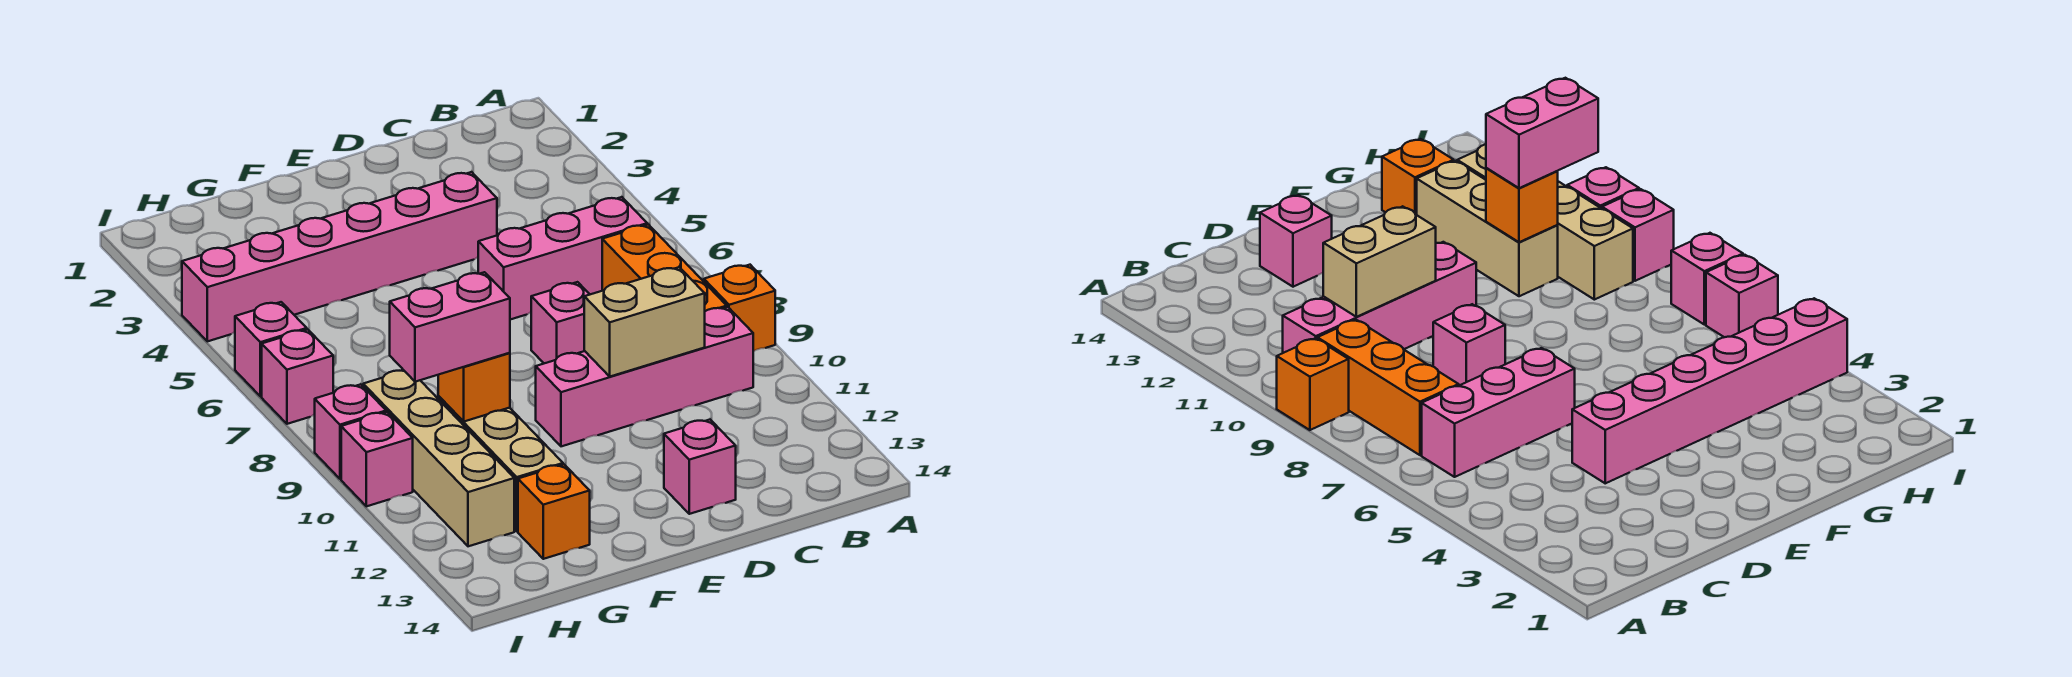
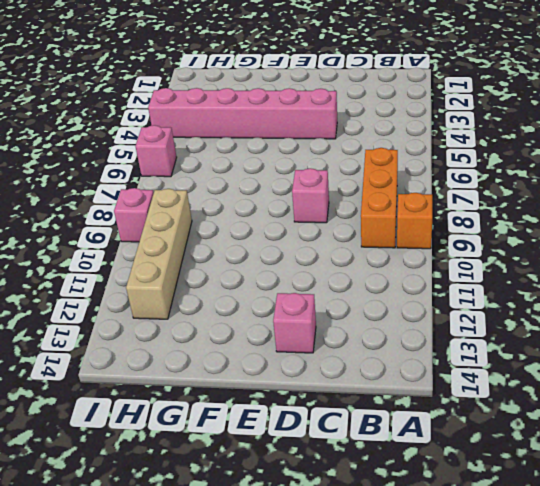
none -> pink brick B6:D6 level 1
none -> pink brick B10:E10 level 1
none -> tan brick G10:G12 level 1

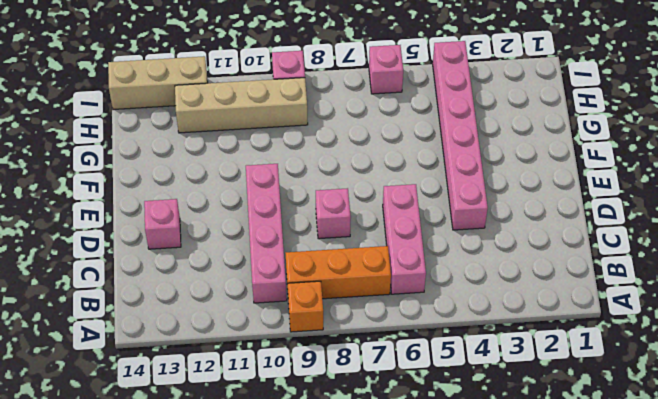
tan brick I12:I14 level 1 -> tan brick G10:G12 level 1
none -> orange brick G13 level 1
none -> pink brick I7 level 1
none -> pink brick I10 level 1

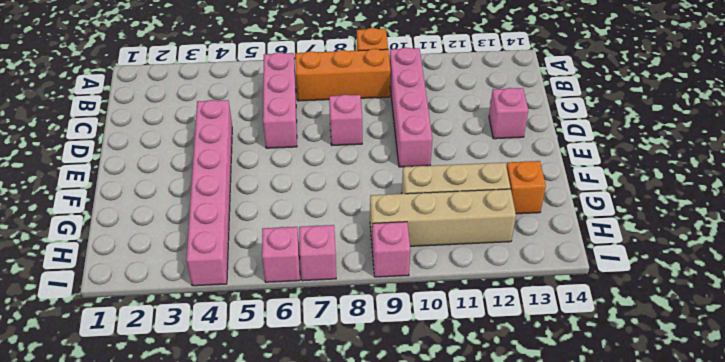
none -> pink brick I10 level 1
none -> tan brick C10:D10 level 2
none -> orange brick G10 level 2

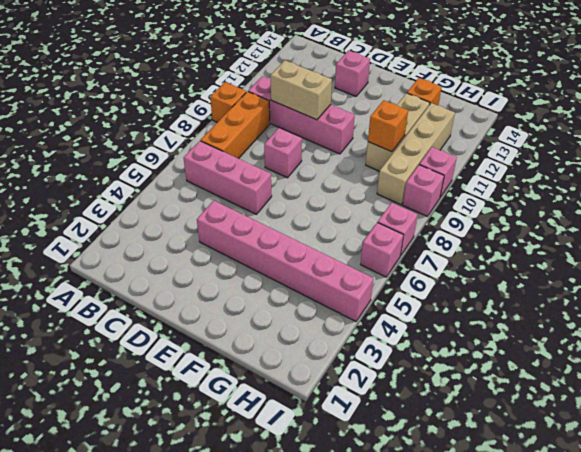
none -> pink brick G10:H10 level 3

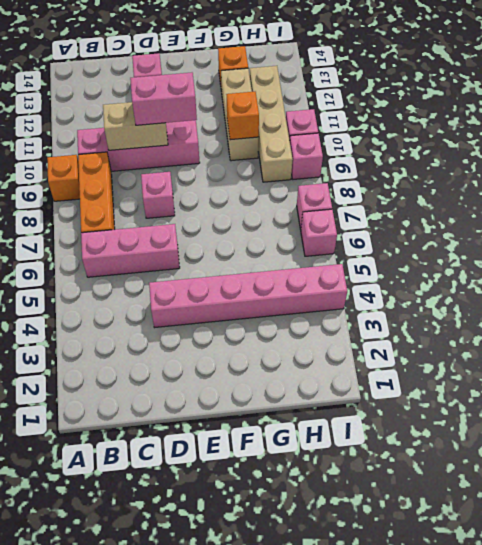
pink brick D10:E10 level 3 -> pink brick G10:H10 level 3

